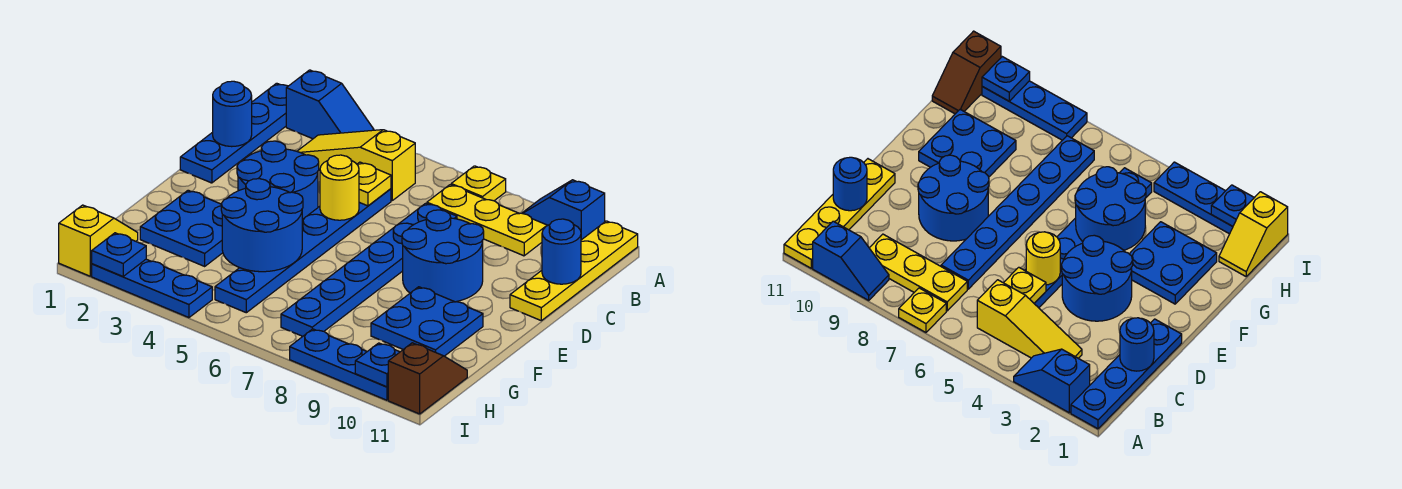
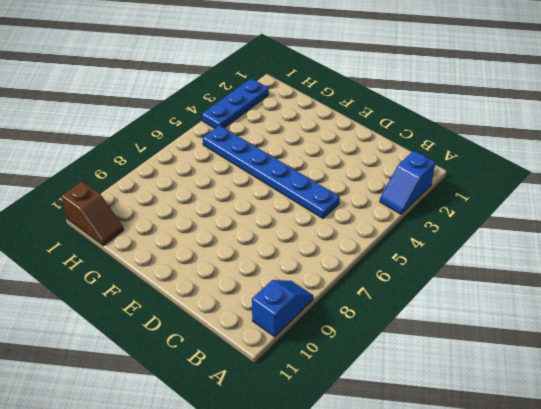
none -> blue plate A1:D1 level 1
none -> yellow plate A7 level 1
none -> yellow plate A11:D11 level 1

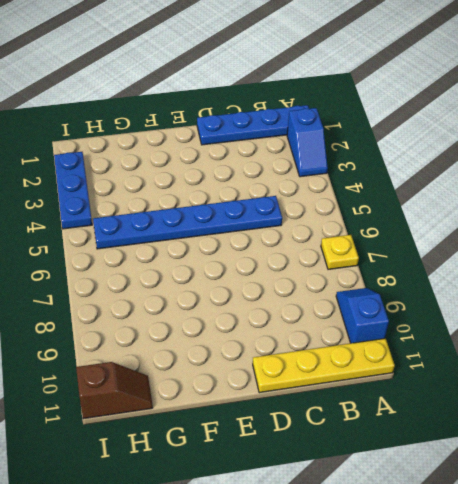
none -> yellow slope B3:B5 level 1 top 5
none -> yellow plate B7:B9 level 1
none -> blue plate C7:H7 level 1

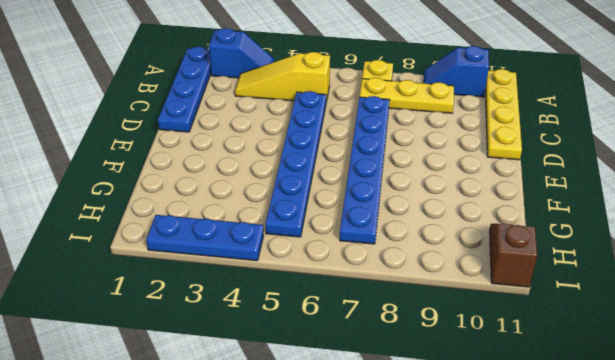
none -> blue round brick D3:E4 level 1
none -> blue round brick D8:E9 level 1
none -> blue plate F2:G3 level 1

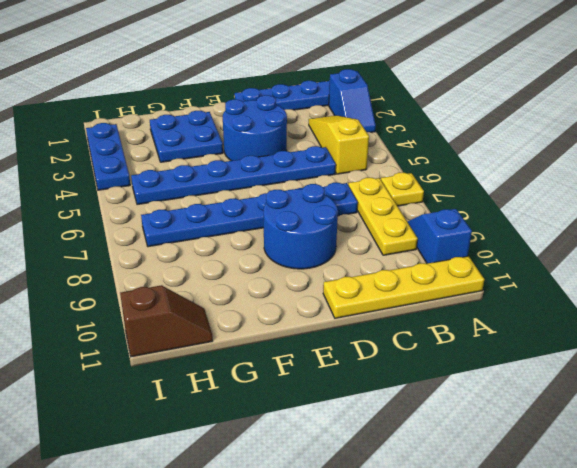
none -> blue plate F9:G10 level 1
none -> yellow slope H1:I1 level 1 top I
none -> blue plate I8:I10 level 1

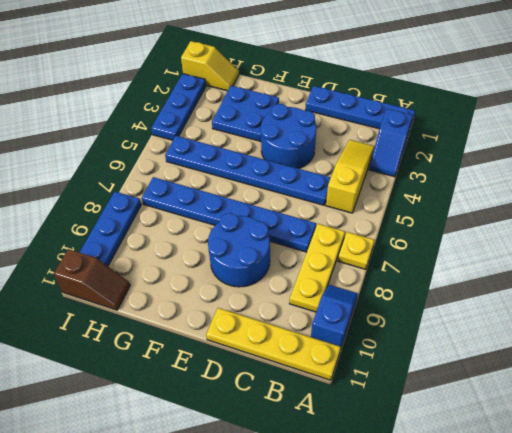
none -> blue plate F9:G10 level 1
none -> blue round brick C1 level 2
none -> yellow plate C5 level 2

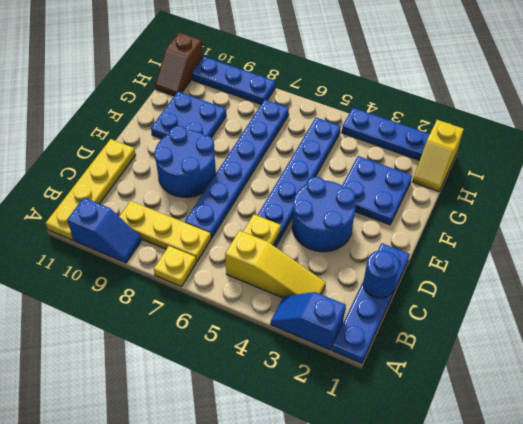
none -> blue round brick C11 level 2
none -> yellow round brick D5 level 2
none -> blue round brick F4:G5 level 2

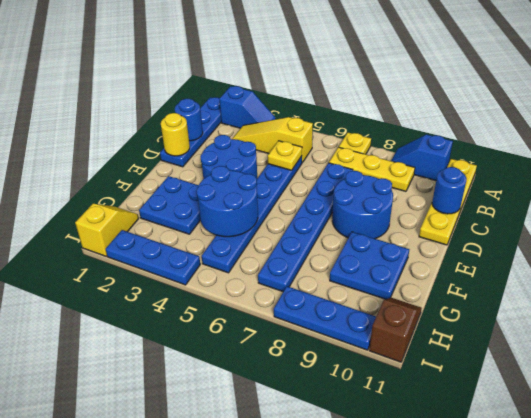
yellow round brick D1 level 2 -> yellow round brick D5 level 2
none -> blue plate I2 level 2
none -> blue plate I10 level 2

